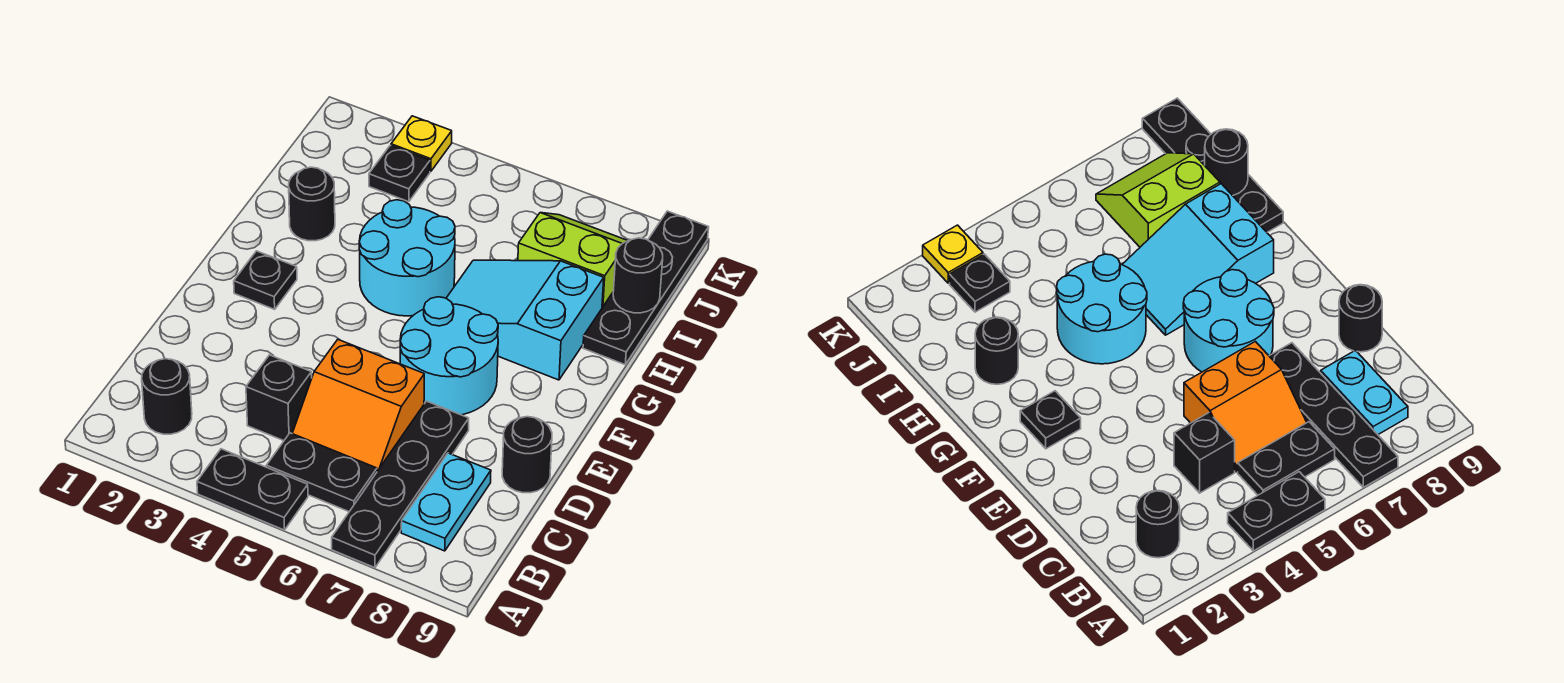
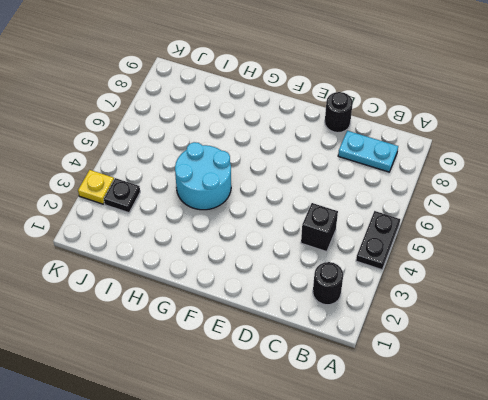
none -> black plate A7:D7 level 1
none -> black plate B5:B6 level 1
none -> orange slope C5:D6 level 1 top D

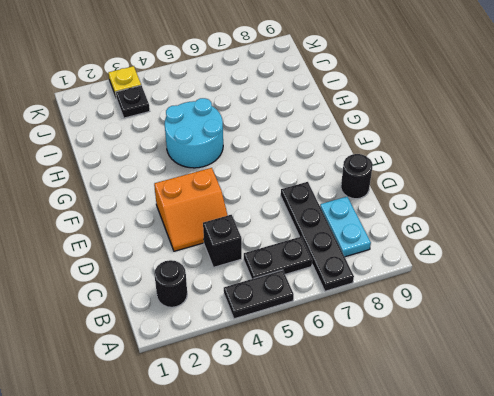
orange slope D3:E4 level 1 top E -> orange slope C5:D6 level 1 top D
none -> cyan round brick E6:F7 level 1
none -> black plate F2 level 1
none -> cyan slope G6:H8 level 1 top 8

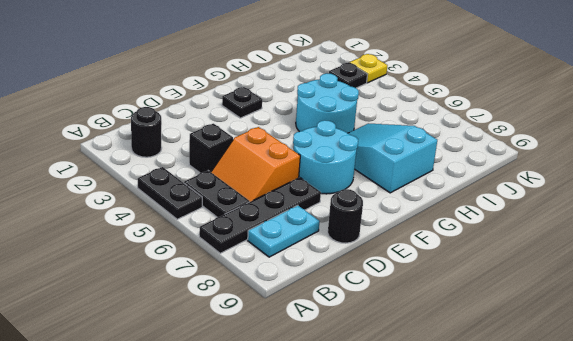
none -> black round brick H2 level 1
none -> black plate H9:K9 level 1
none -> lime slope I7:J8 level 1 top I

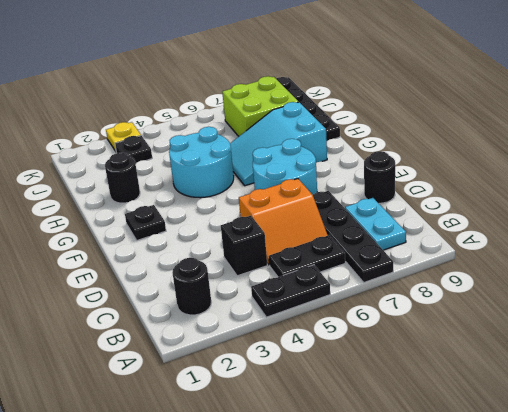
lime brick I7:J8 level 1 -> lime slope I7:J8 level 1 top I
none -> black round brick I9 level 2

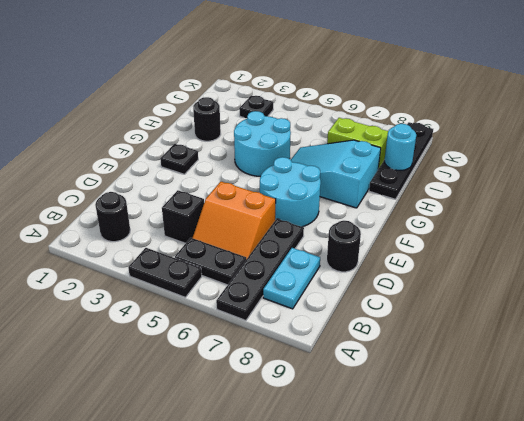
cyan round brick I9 level 2 -> black round brick I9 level 2
none -> yellow plate K3 level 1

